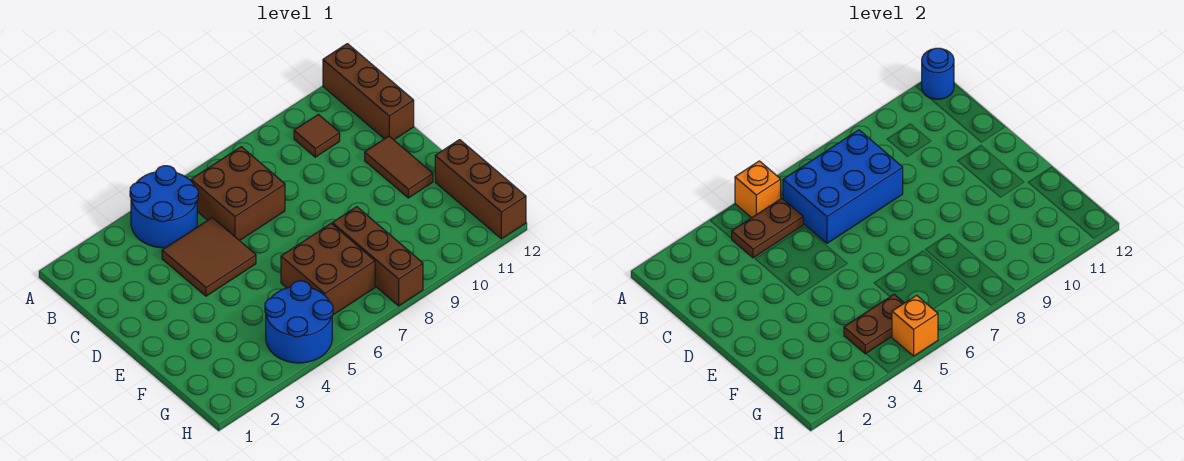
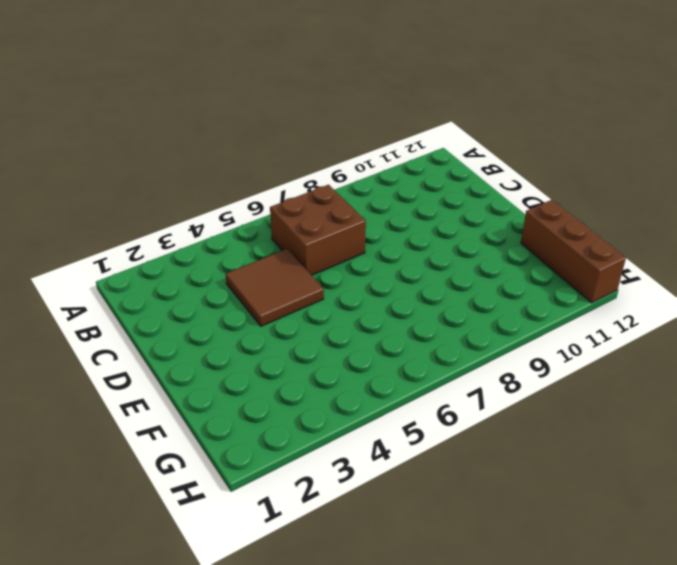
none -> blue round brick A4:B5 level 1
none -> brown brick A12:C12 level 1
none -> brown tile B10 level 1

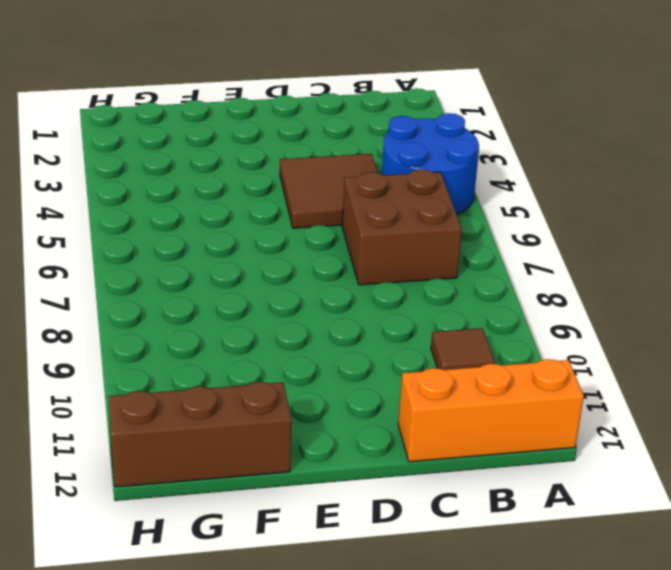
orange brick A12:C12 level 1 -> brown brick A12:C12 level 1
none -> brown tile D11:E11 level 1
none -> brown brick F6:G7 level 1
none -> brown brick F8:H8 level 1

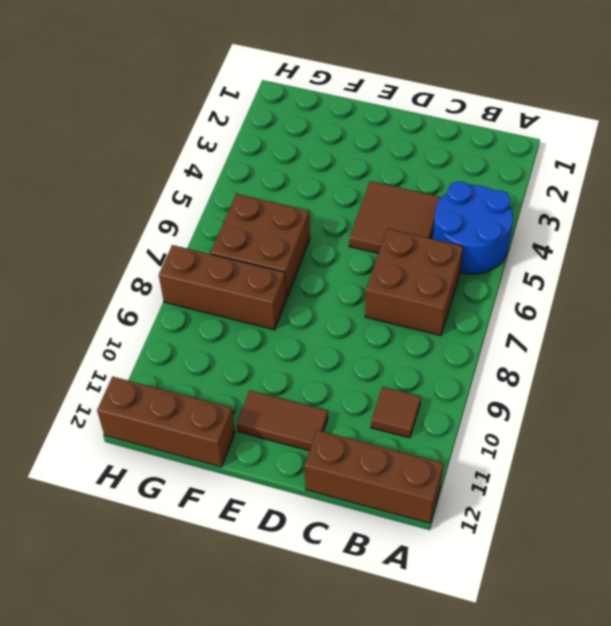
none -> blue round brick G4:H5 level 1
none -> orange brick A5 level 2
none -> blue round brick A12 level 2

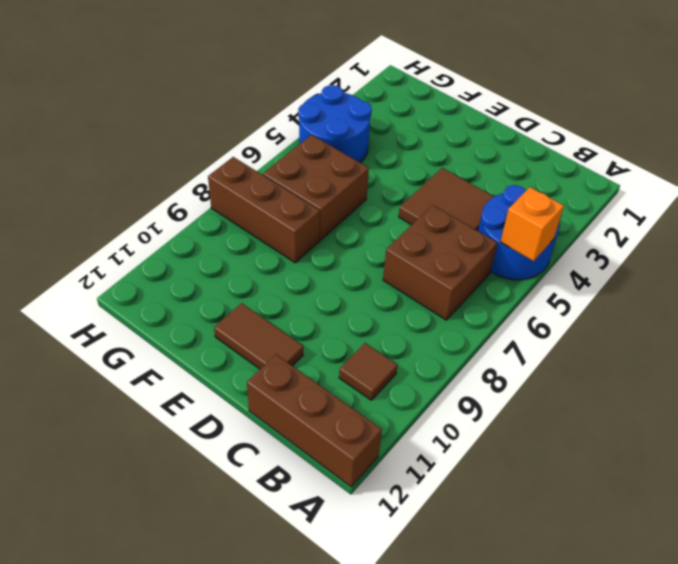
none -> brown brick F12:H12 level 1
none -> blue round brick A12 level 2
none -> brown plate B4:B5 level 2

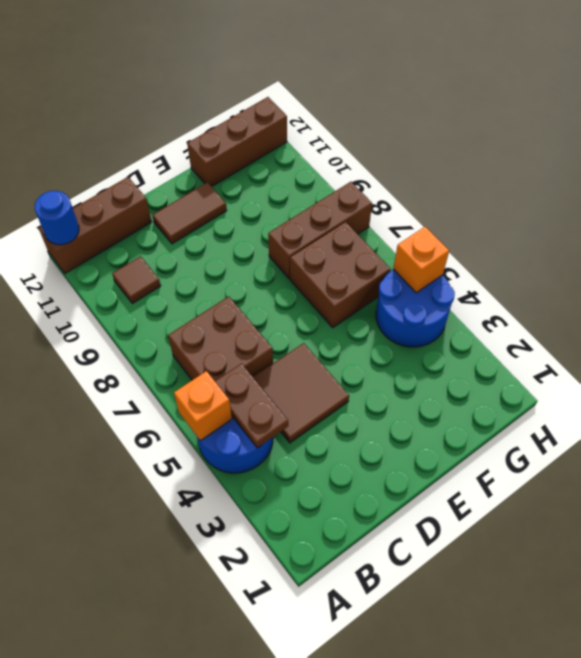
none -> blue brick B6:C8 level 2
none -> brown plate G4:G5 level 2

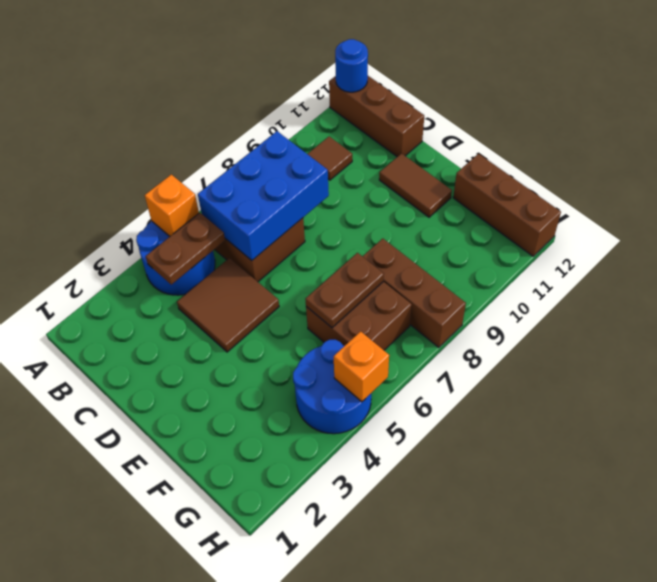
brown plate F6:F7 level 2 -> brown plate G4:G5 level 2

